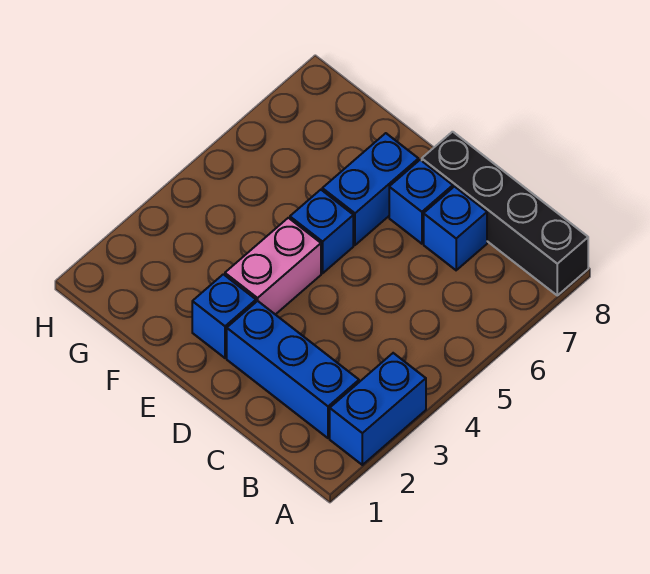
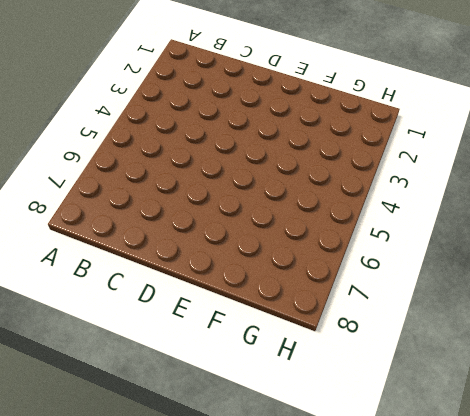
none -> blue brick A2:A3 level 1
none -> black brick A8:D8 level 1

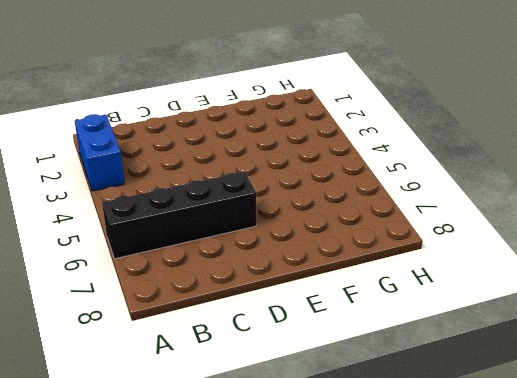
black brick A6:D6 level 1 -> black brick A8:D8 level 1
none -> blue brick B2:D2 level 1
none -> blue brick C7 level 1

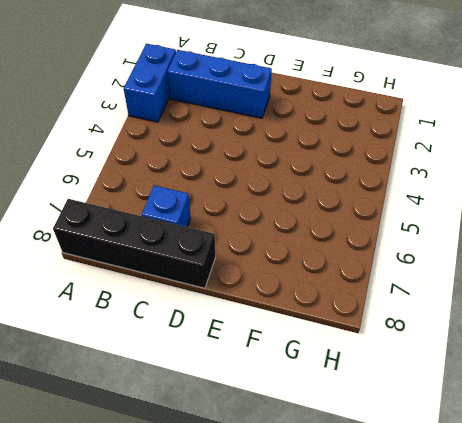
none -> blue brick D7 level 1
none -> blue brick E2 level 1

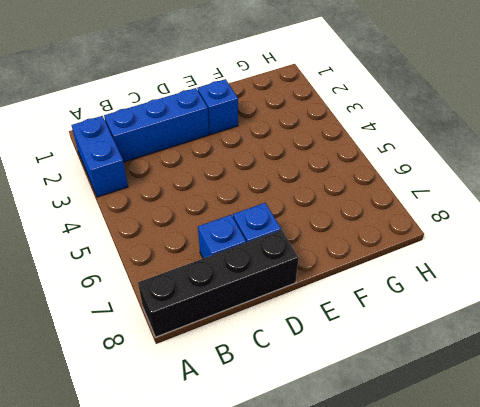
none -> pink brick E3:E4 level 1
none -> blue brick E5 level 1

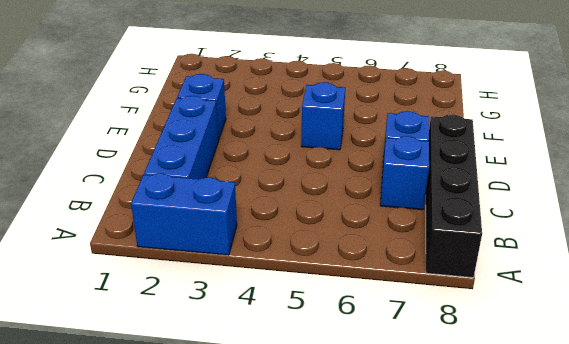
none -> pink brick E3:E4 level 1
none -> blue brick E6:E7 level 1

